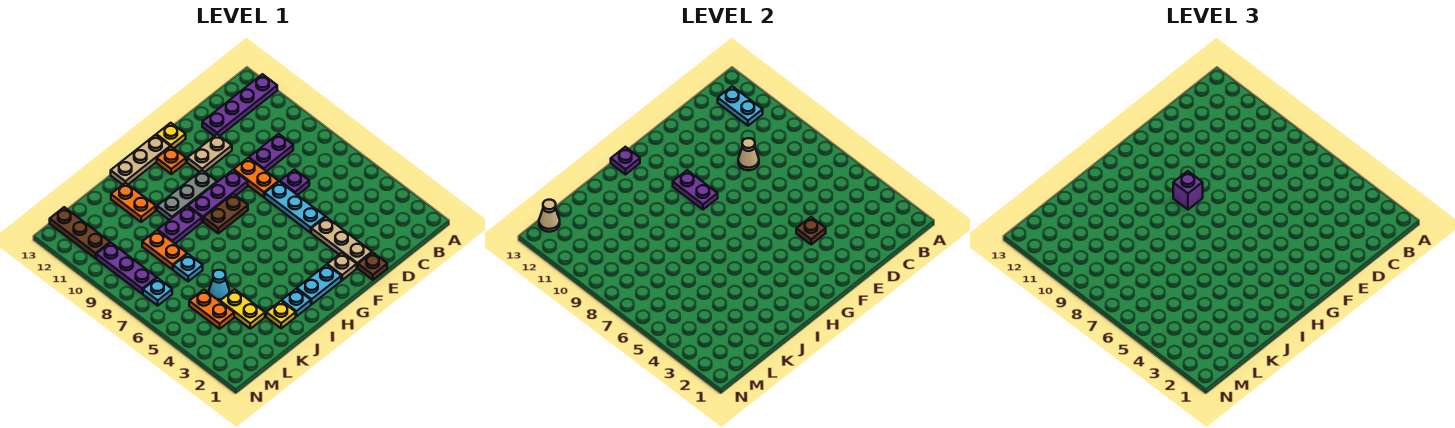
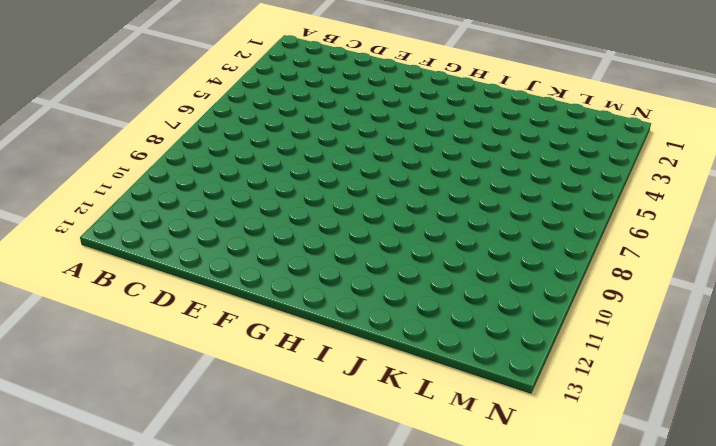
none -> purple plate A12:D12 level 1
none -> purple plate C9:D9 level 1
none -> purple plate D7 level 1
none -> brown plate E1 level 1

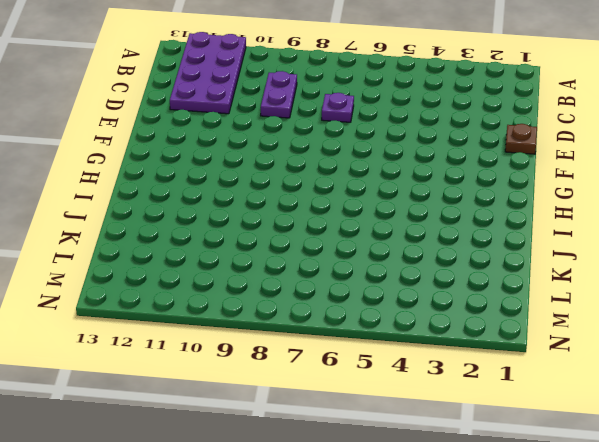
purple plate A11:D12 level 1 -> purple plate A12:D12 level 1
none -> tan plate E2:E4 level 1
none -> cyan plate E5:E7 level 1
none -> orange plate E8:E9 level 1
none -> tan plate E11:F11 level 1

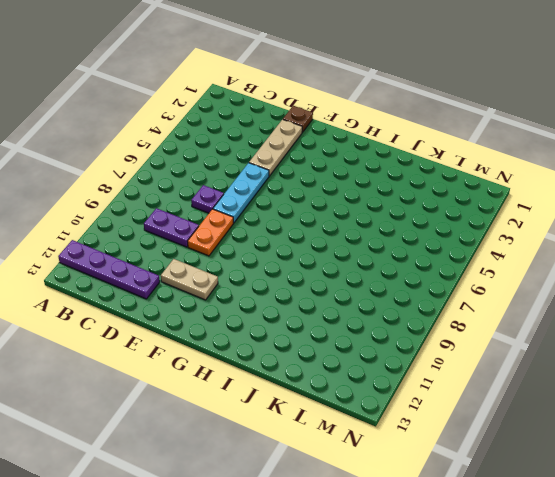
none -> tan plate F2 level 1
none -> purple plate F9:H9 level 1
none -> yellow plate F13 level 1
none -> cyan plate G2:H2 level 1

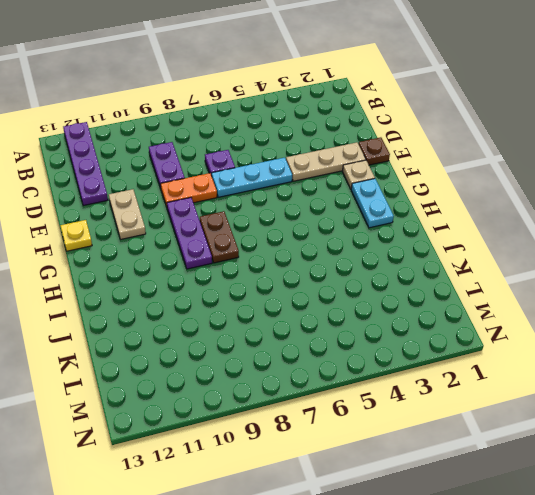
none -> grey plate G10:I10 level 1
none -> orange plate G12 level 1
none -> tan plate G13:I13 level 1
none -> cyan plate I2 level 1

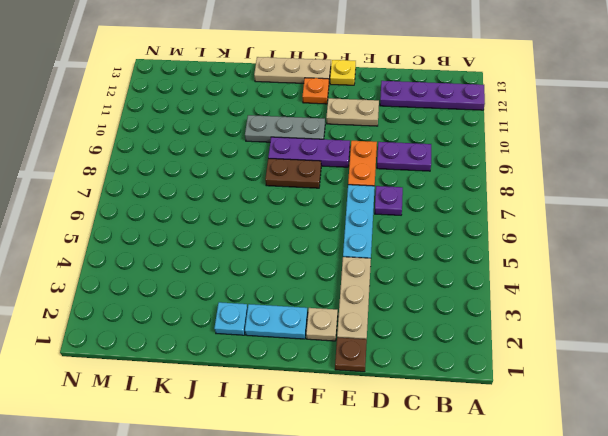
none -> purple plate I9:J9 level 1
none -> yellow plate J2 level 1
none -> orange plate J11:J12 level 1
none -> yellow plate K3:K4 level 1

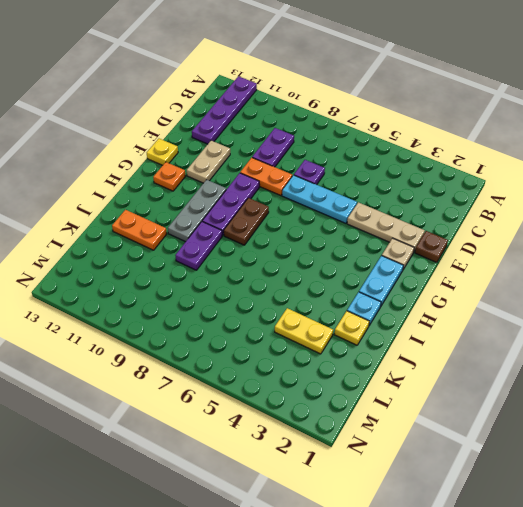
none -> tan plate G13:I13 level 1
none -> cyan cone K5 level 1
none -> cyan plate K7 level 1
none -> orange plate K8:K9 level 1

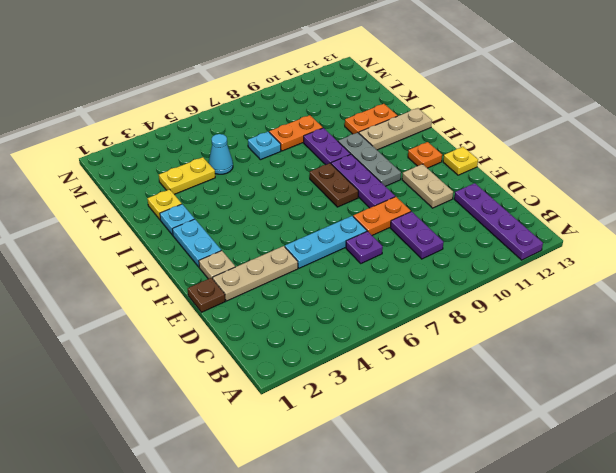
tan plate I11:I13 level 1 -> tan plate G13:I13 level 1
none -> orange plate L4:L5 level 1
none -> cyan plate M7 level 1
none -> purple plate M8:M10 level 1
none -> brown plate M11:M13 level 1

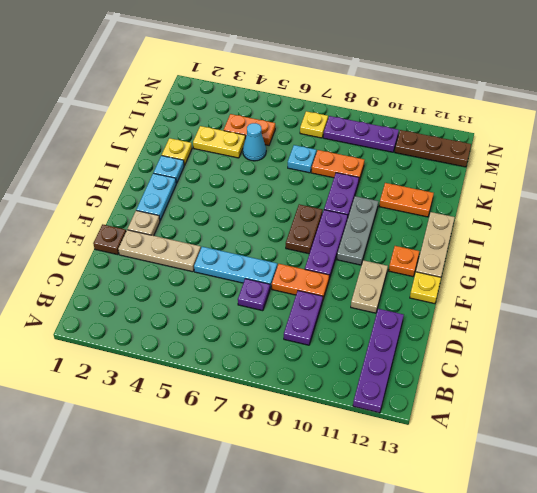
yellow plate M7 level 1 -> cyan plate M7 level 1
none -> cyan plate B11:B12 level 2
none -> tan cone D9 level 2
none -> brown plate E4 level 2
none -> purple plate G9:G10 level 2

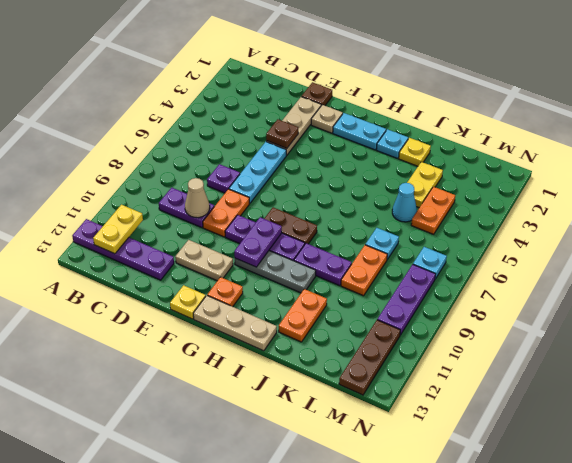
yellow plate B11:B12 level 2 -> cyan plate B11:B12 level 2
none -> purple plate H13 level 2
none -> tan cone M13 level 2
none -> purple brick G9 level 3

